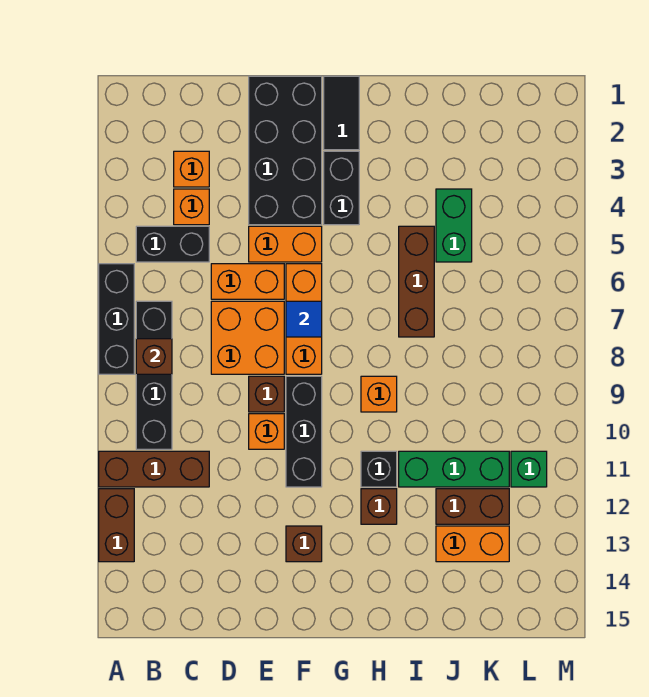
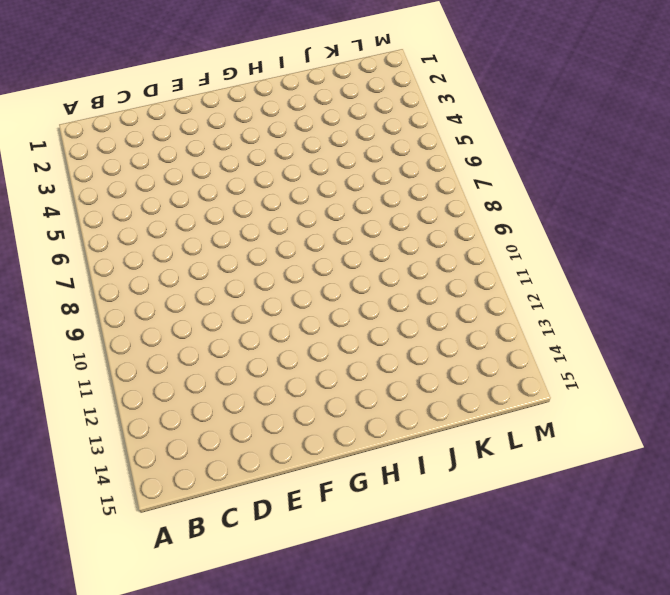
none -> black brick A6:A8 level 1
none -> brown brick A11:C11 level 1
none -> brown brick A12:A13 level 1

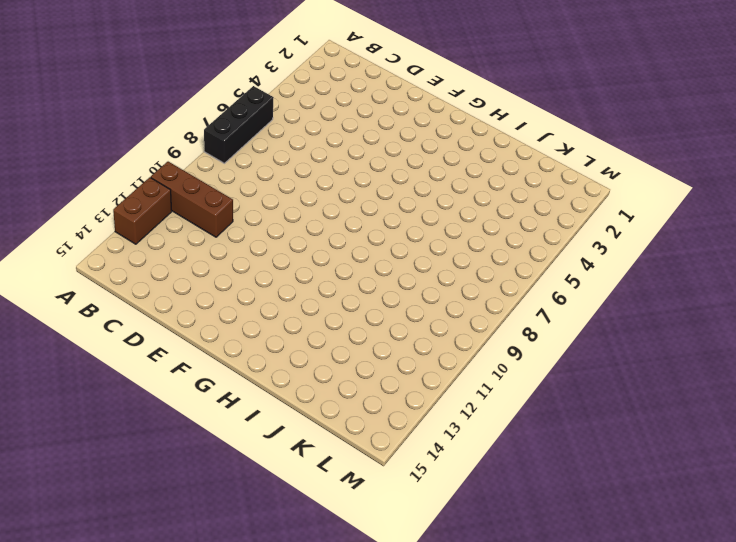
none -> black brick B5:C5 level 1
none -> black brick B7:B10 level 1
none -> orange brick C3 level 1

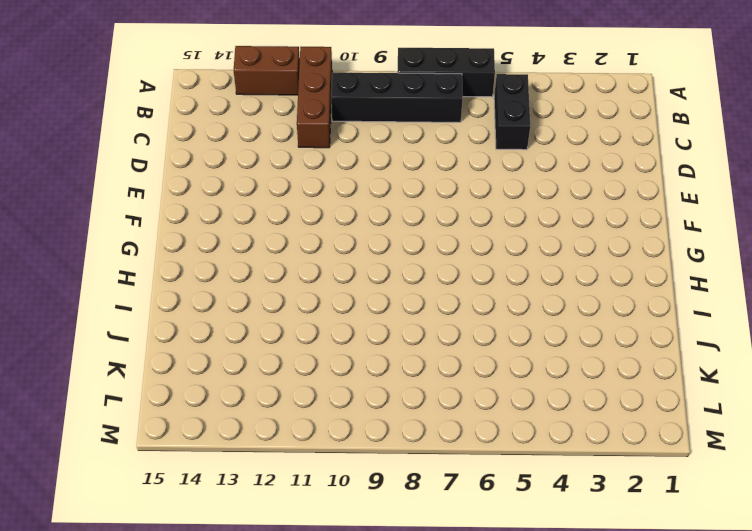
none -> orange brick C3 level 1
none -> orange brick C4 level 1
none -> orange brick D6:E6 level 1

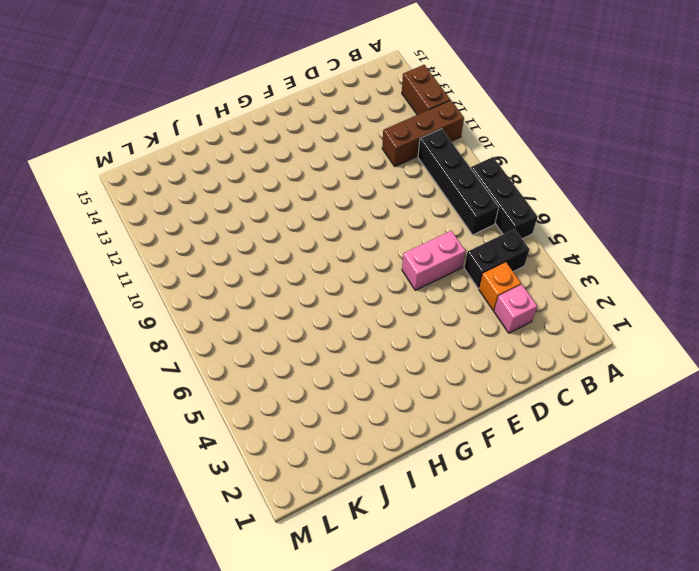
pink brick C3 level 1 -> orange brick C3 level 1
pink brick D6:E6 level 1 -> orange brick D6:E6 level 1
none -> orange brick D7:E8 level 1
none -> black brick E1:F4 level 1
none -> orange brick E5:F5 level 1

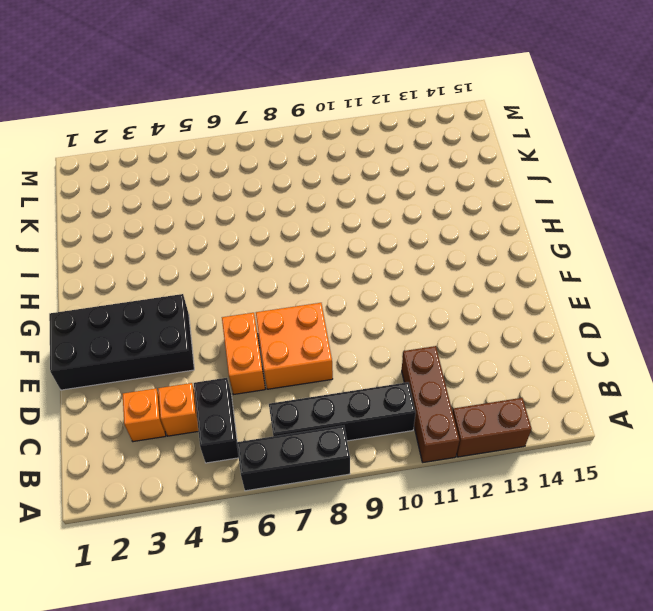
none -> orange brick E5:F5 level 1
none -> brown brick E9 level 1
none -> orange brick E10 level 1

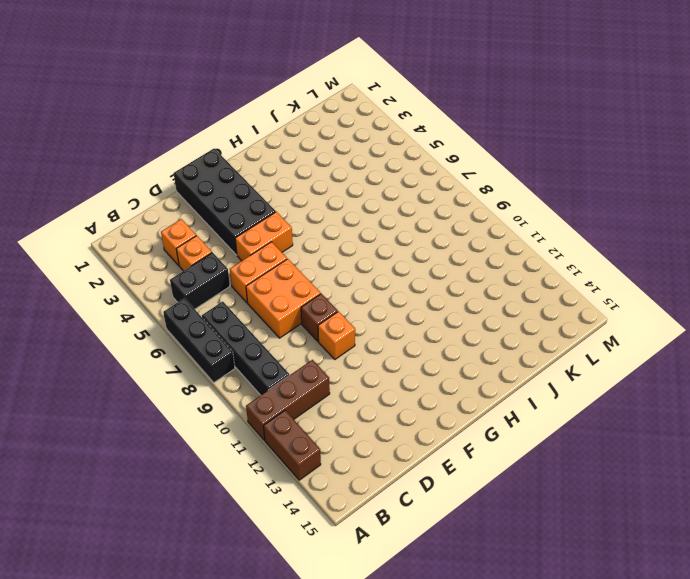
none -> orange brick F6:F8 level 1
none -> black brick F9:F11 level 1
none -> brown brick F13 level 1

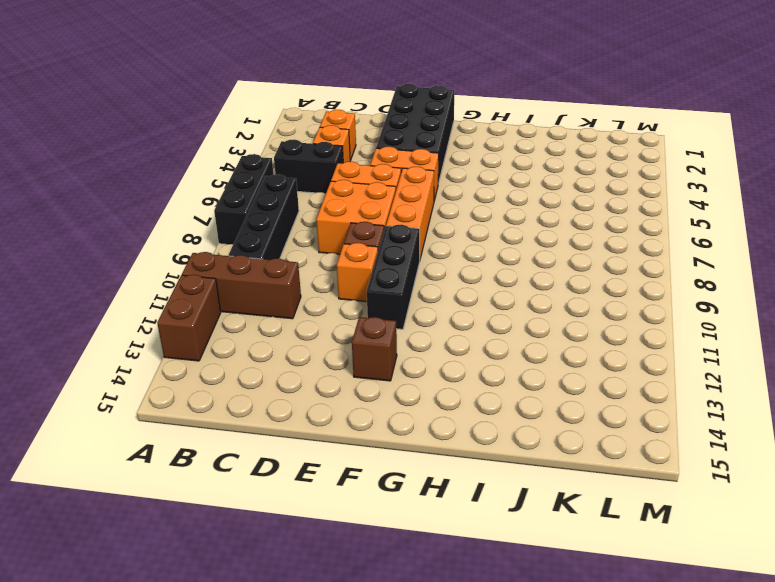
none -> black tile G1:G2 level 1
none -> black brick G3:G4 level 1
none -> orange brick H9 level 1

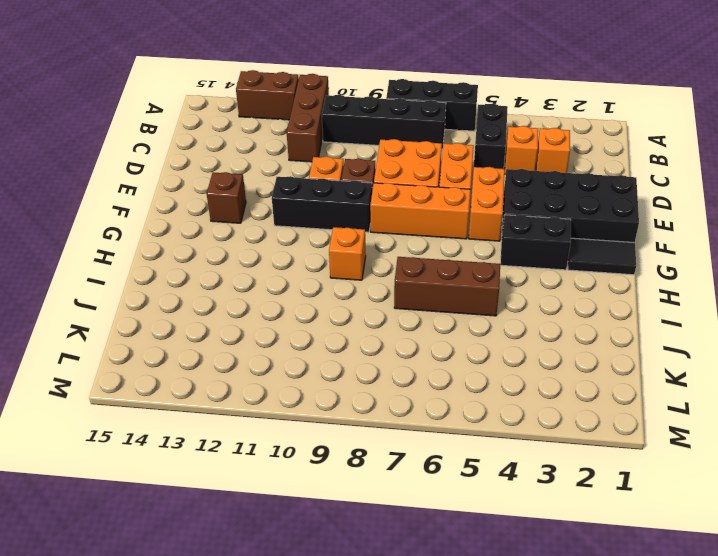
none -> black brick H11 level 1
none -> brown brick H12 level 1
none -> green brick I11:K11 level 1

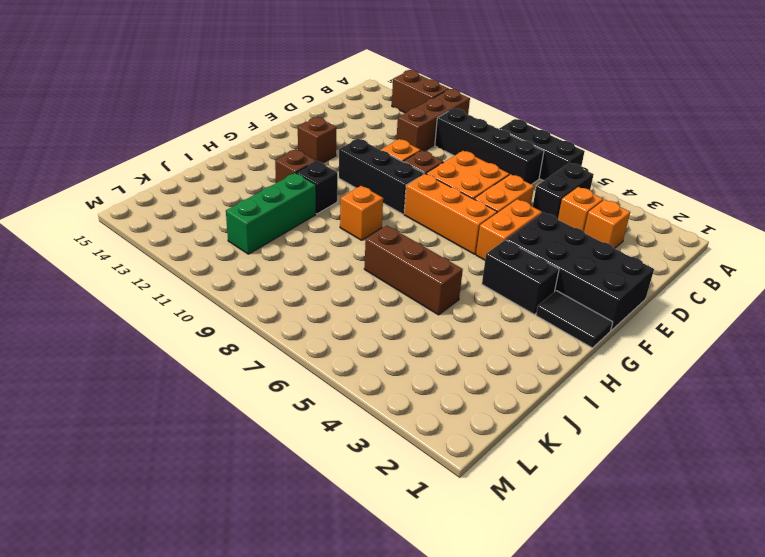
none -> green brick J4:J5 level 1
none -> brown brick J12:K12 level 1
none -> orange brick J13:K13 level 1

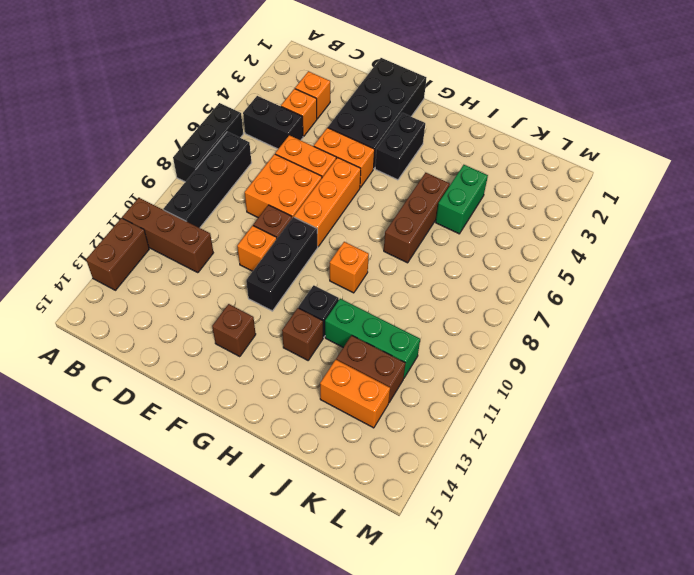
none -> black tile G1:G2 level 1
none -> green brick L11 level 1
none -> brown brick B8 level 2

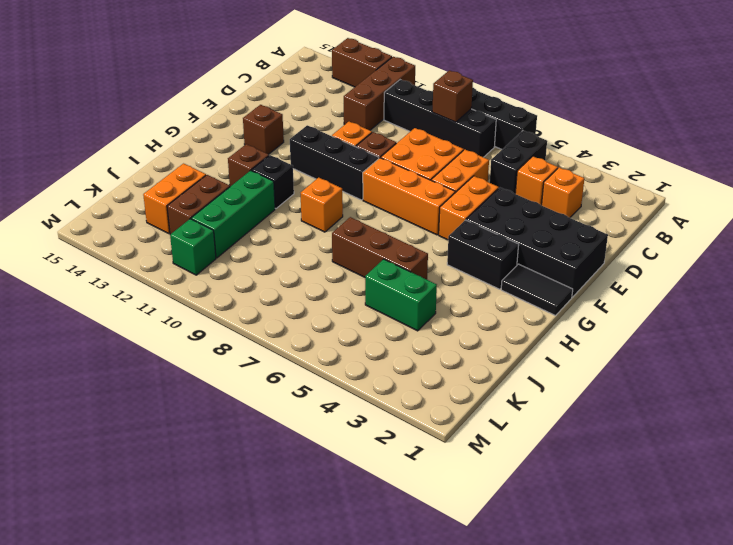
none -> blue tile F7 level 2

